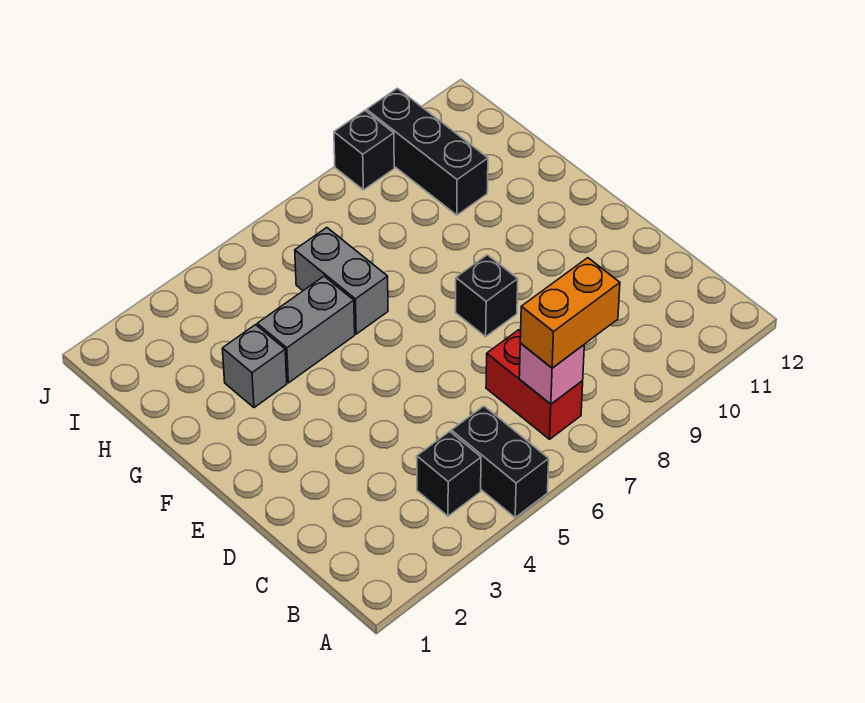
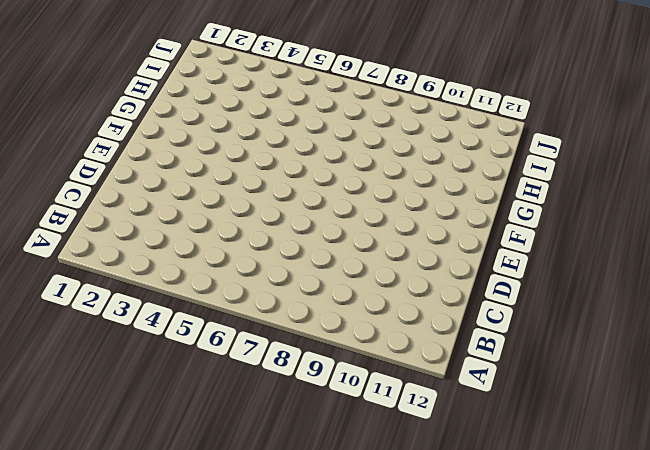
none -> black brick A5:B5 level 1
none -> black brick B4 level 1

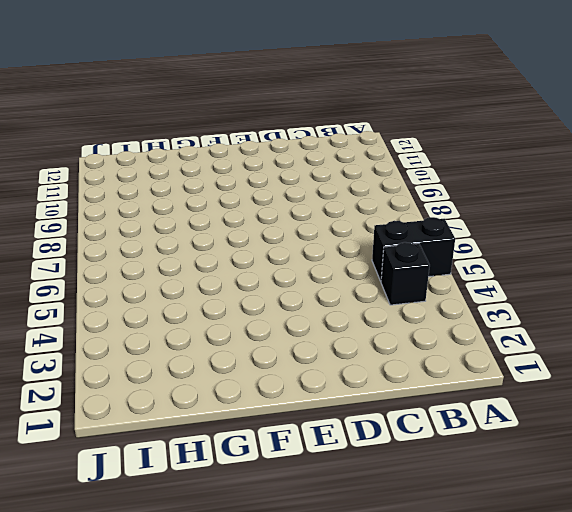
none -> red brick B7:C7 level 1
none -> black brick E8 level 1

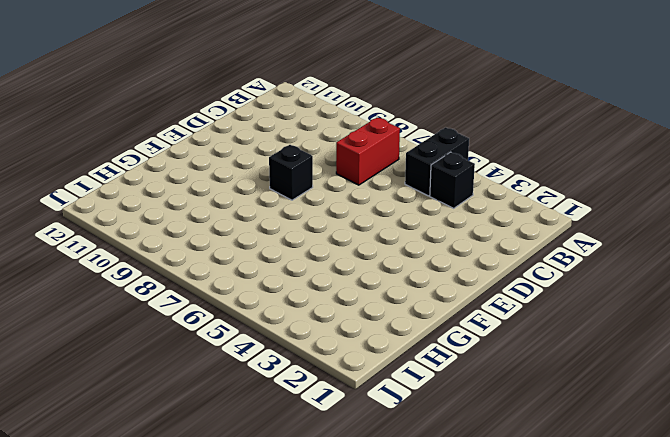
none -> grey brick G3 level 1
none -> grey brick G4:G5 level 1

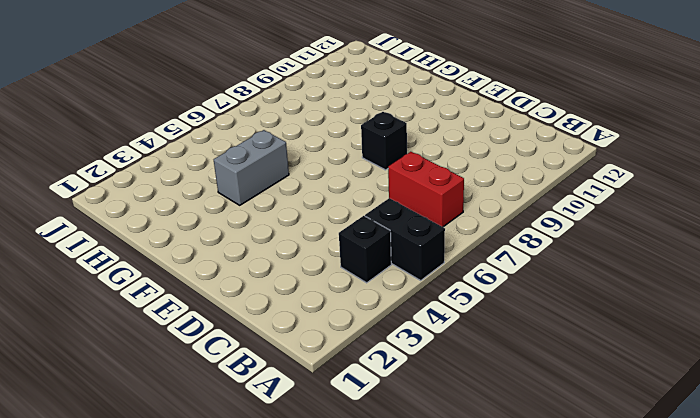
none -> grey brick G3 level 1
none -> grey brick G6:H6 level 1

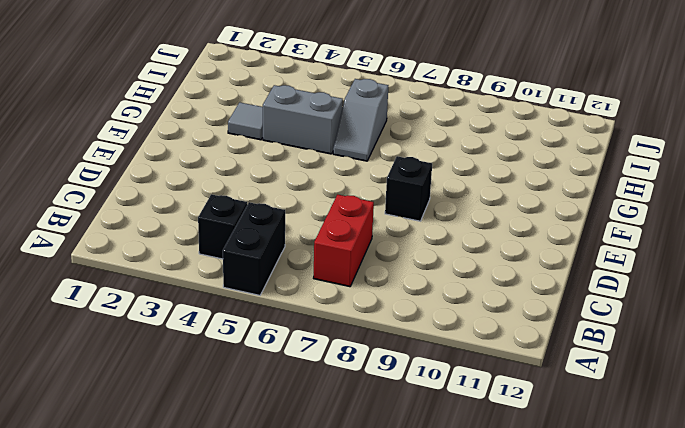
grey tile G3 level 1 -> grey brick G3 level 1
grey slope G6:H6 level 1 top H -> grey brick G6:H6 level 1
none -> black brick H10:J10 level 1
none -> black brick J9 level 1

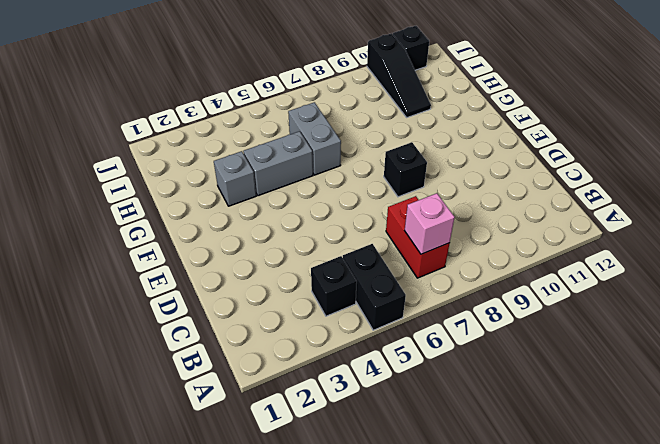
black slope H10:J10 level 1 top J -> black brick H10:J10 level 1
black brick J11 level 1 -> black brick J9 level 1
none -> orange brick B7:B8 level 3

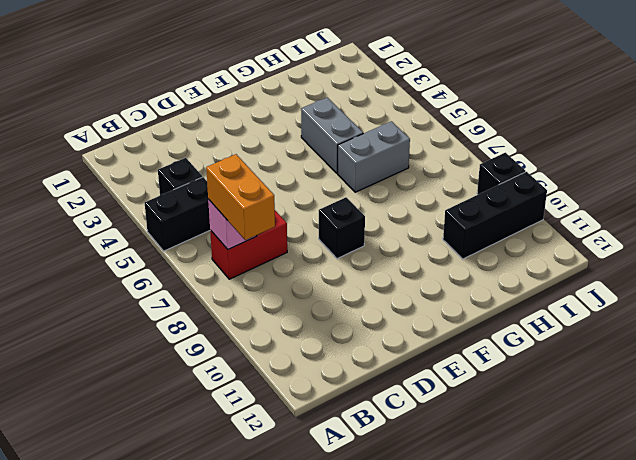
none -> grey brick G3 level 1

